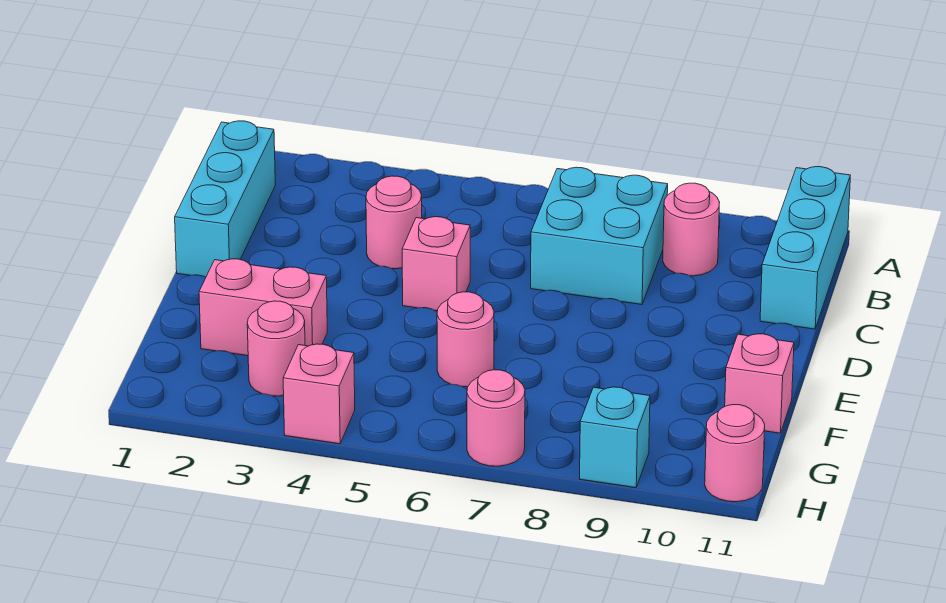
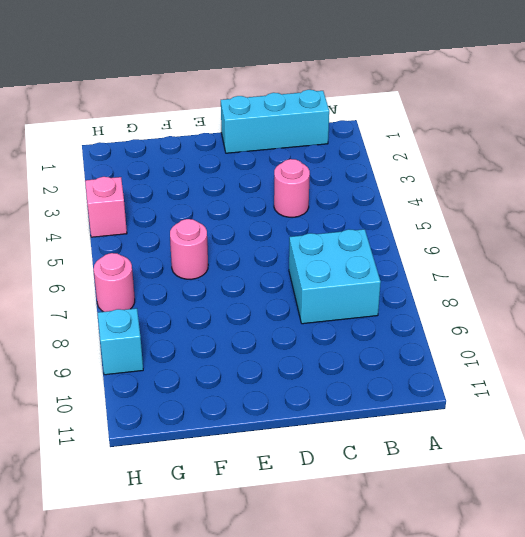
none -> cyan brick A11:C11 level 1
none -> pink round brick B9 level 1
none -> pink brick D5 level 1

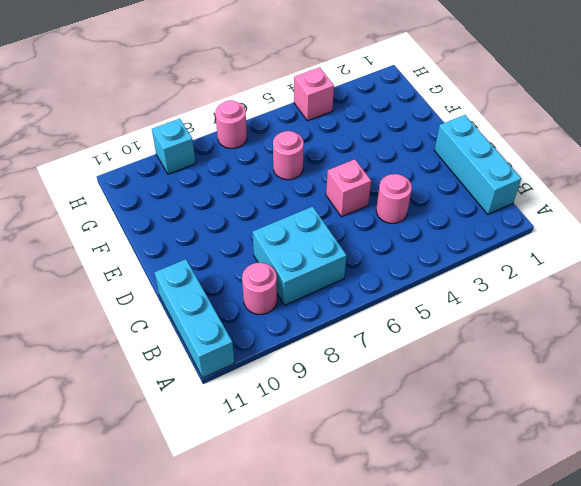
none -> pink brick F2:F3 level 1
none -> pink brick F11 level 1
none -> pink round brick G3 level 1

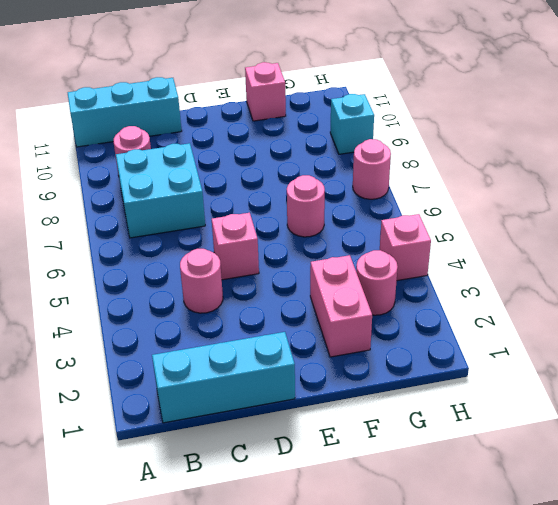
none -> pink round brick H11 level 1

